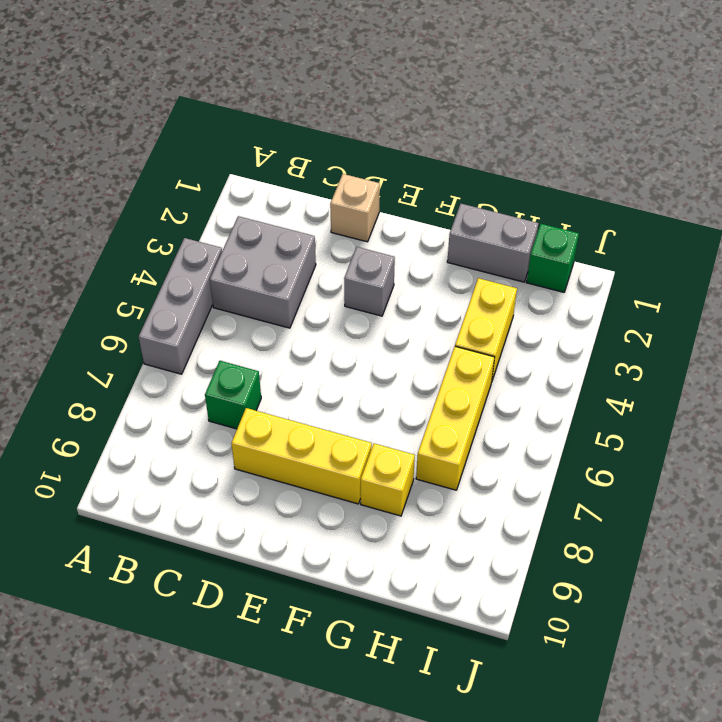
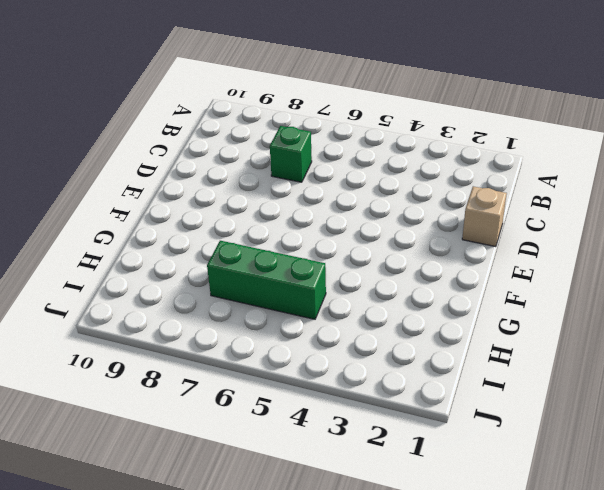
green brick H5:H7 level 1 -> yellow brick H5:H7 level 1
none -> grey brick A4:A6 level 1
none -> grey brick B3:C4 level 1

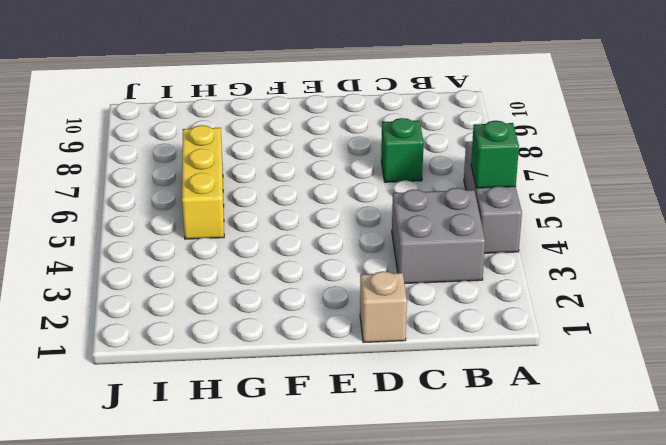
green brick A5 level 2 -> green brick I1 level 1
none -> yellow brick D8:F8 level 1
none -> grey brick E3 level 1

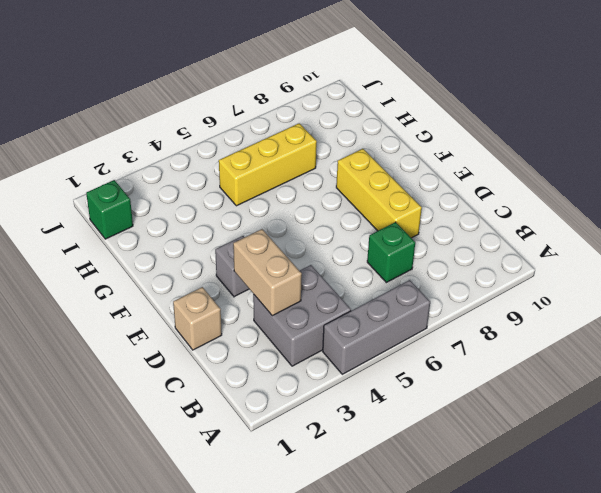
tan brick C3:D3 level 2 -> none
none -> grey brick G1:H1 level 1
none -> yellow brick G8 level 1

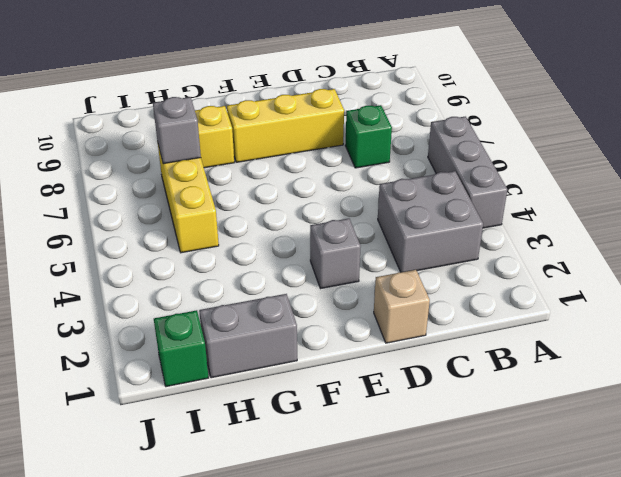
grey brick H7 level 2 -> none
none -> yellow brick H3:H4 level 1

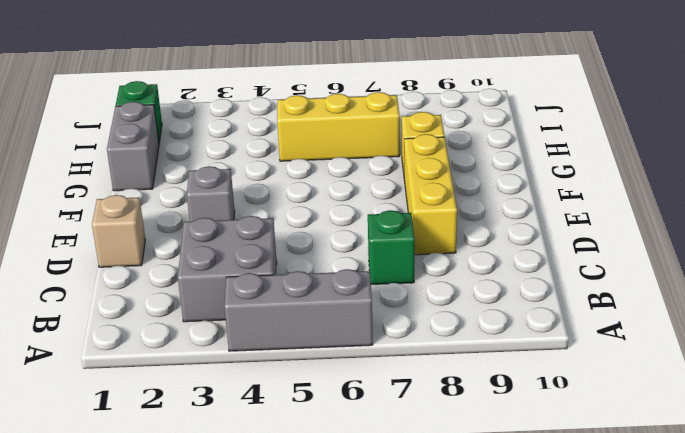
none -> yellow brick H3:H4 level 1

